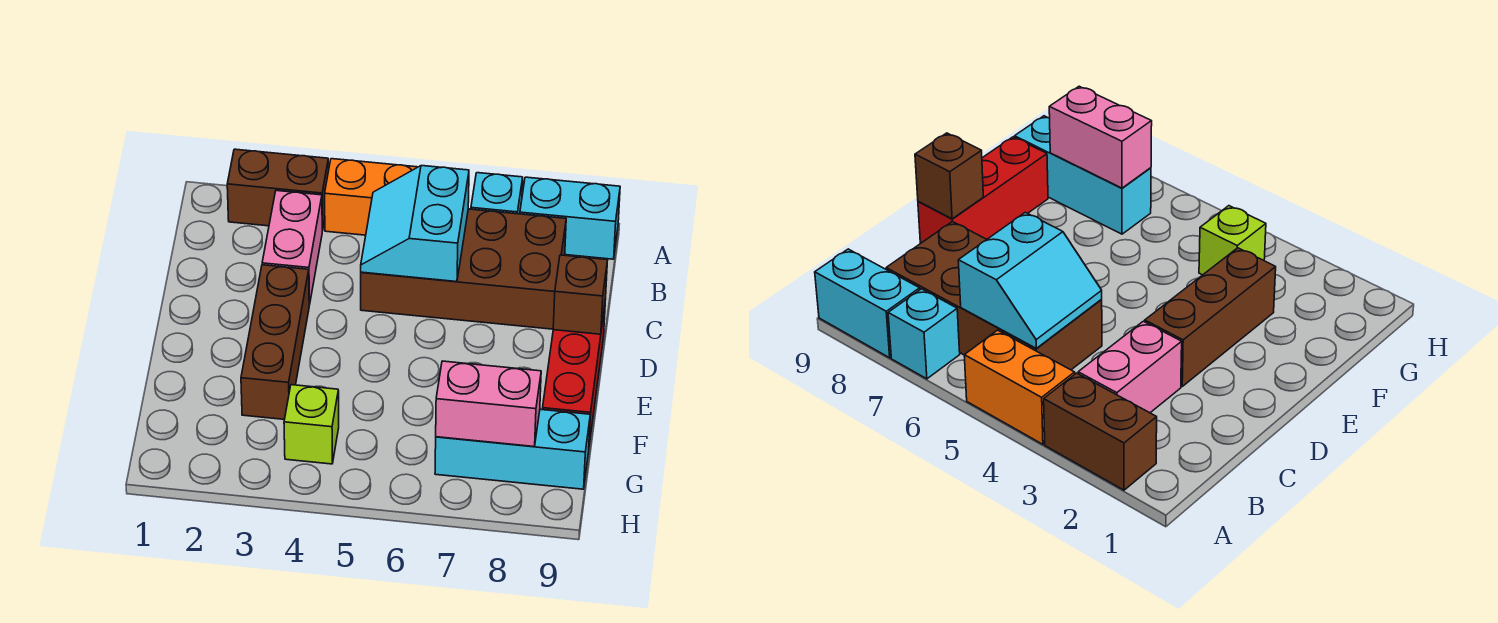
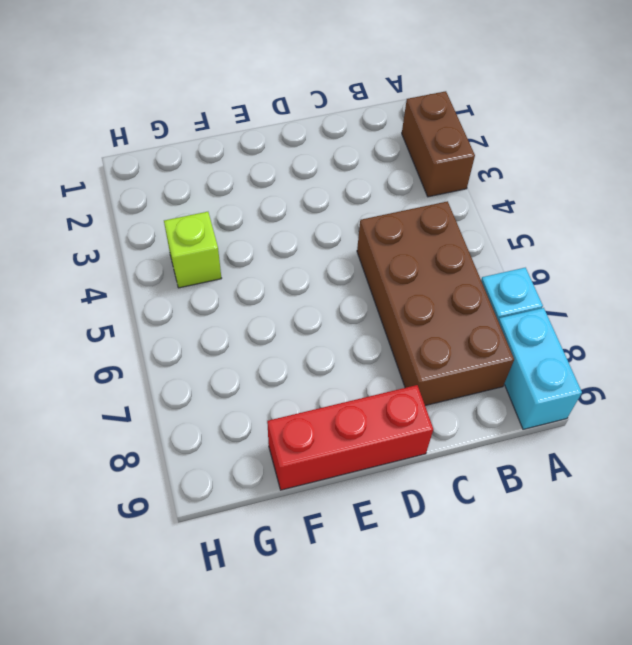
none -> orange brick A4:A5 level 1
none -> pink brick B3:C3 level 1
none -> brown brick D3:F3 level 1

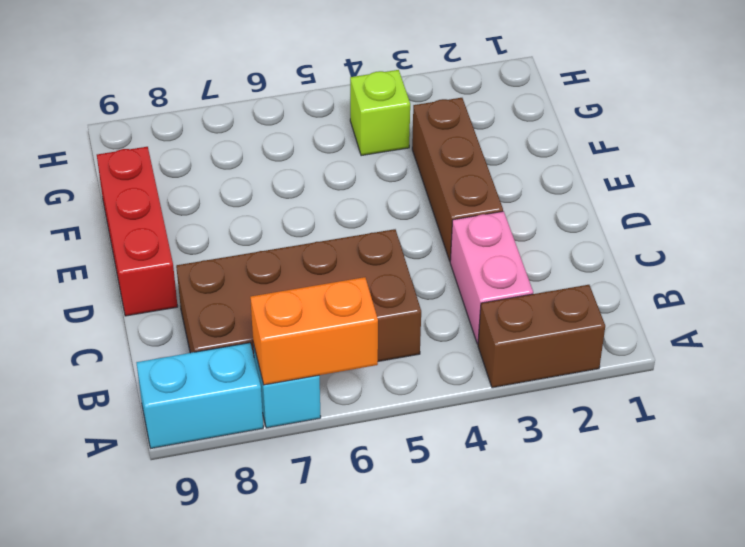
orange brick A6:A7 level 2 -> orange brick A4:A5 level 1
none -> cyan brick G7:G9 level 1
none -> cyan slope B5:C6 level 2 top 6
none -> brown brick D9 level 2

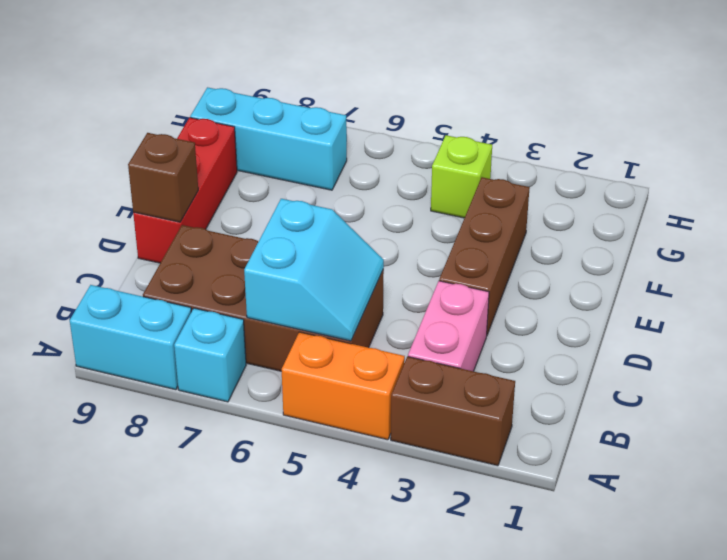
none -> pink brick G7:G8 level 2

